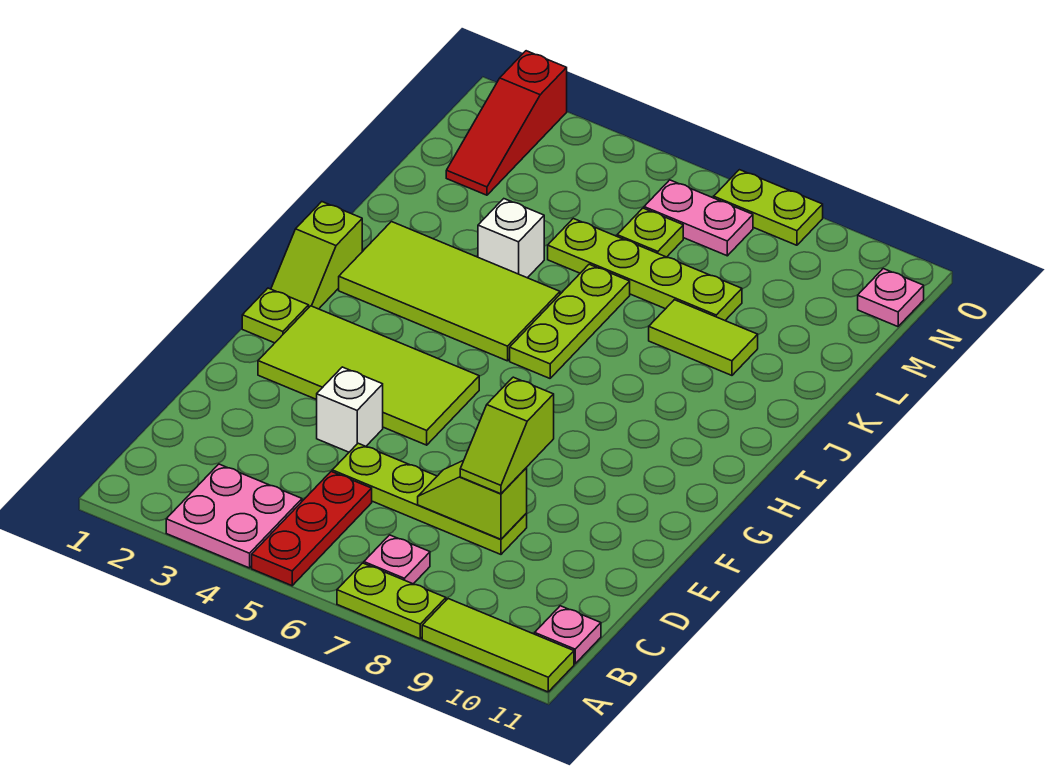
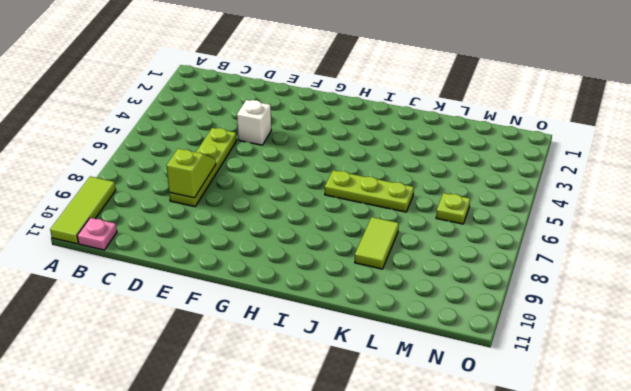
none -> pink plate A3:B4 level 1
none -> red plate A5:C5 level 1
none -> lime plate A7:A8 level 1

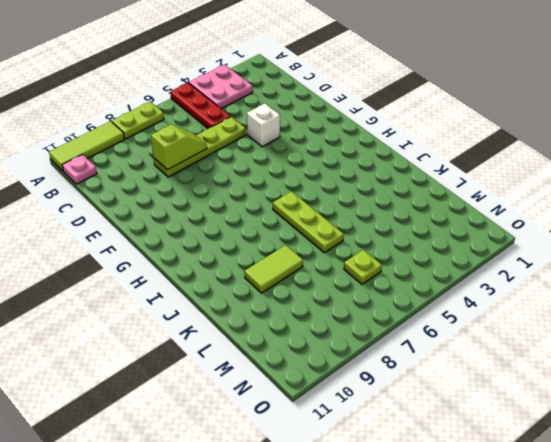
none -> pink plate B7 level 1
none -> lime tile F2:G5 level 1
none -> lime plate G1 level 1

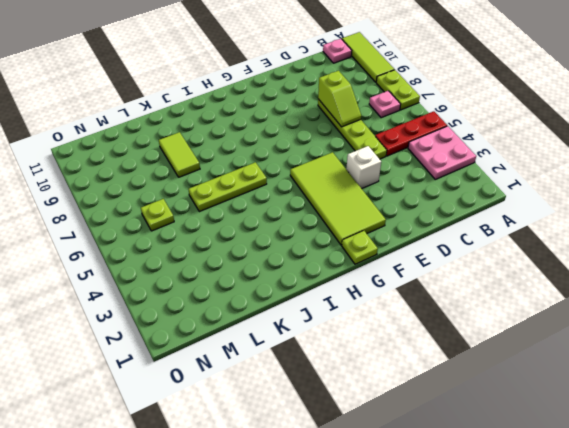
none -> lime slope H1:I1 level 1 top I
none -> lime tile I2:J5 level 1
none -> white brick K4 level 1

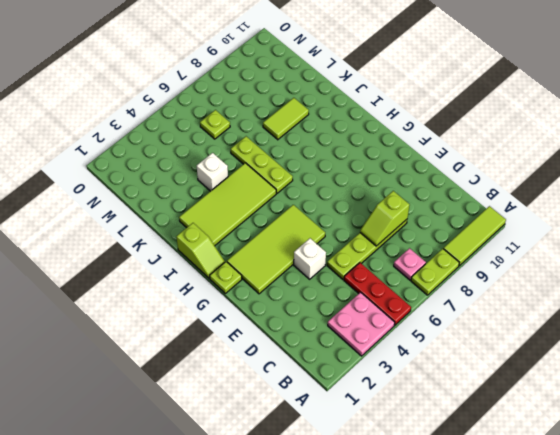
none -> pink plate B11 level 1
none -> lime plate L5:L8 level 1
none -> red slope M2:O2 level 1 top O

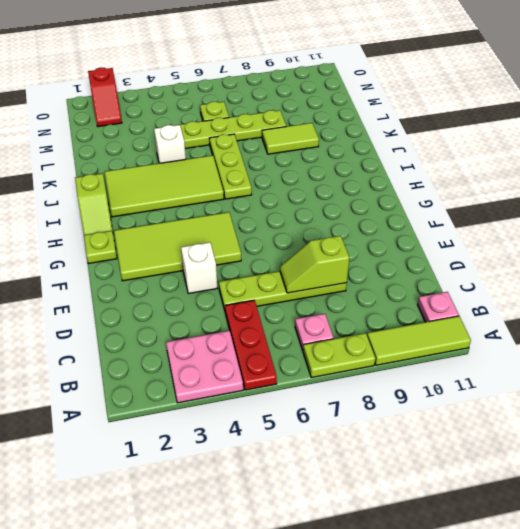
red slope N2:O2 level 1 top O -> red slope M2:O2 level 1 top O
none -> pink plate N6:N7 level 1
none -> pink plate N11 level 1
none -> lime plate O7:O8 level 1

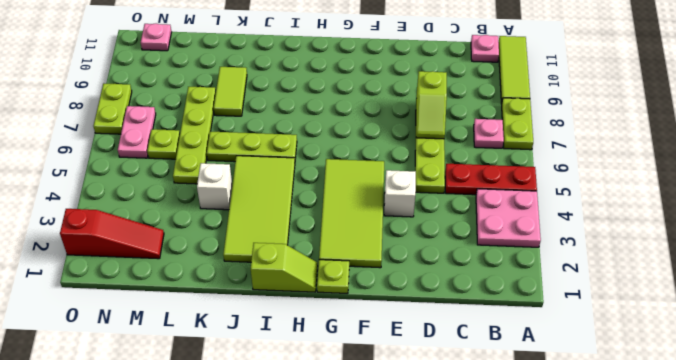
none -> lime slope D8:E8 level 3 top E

